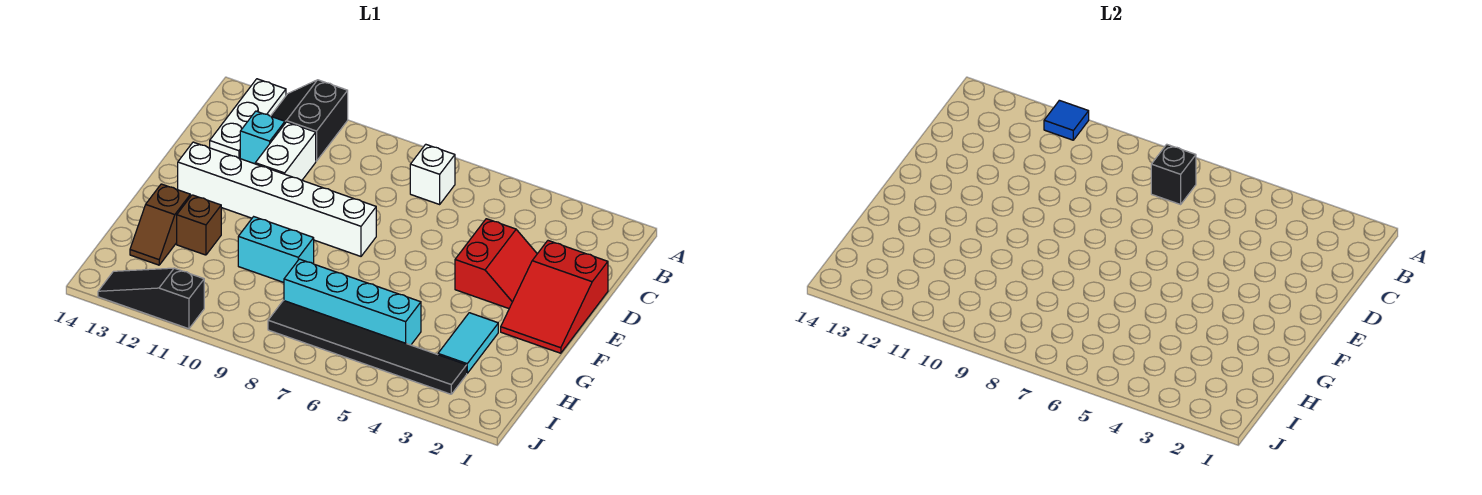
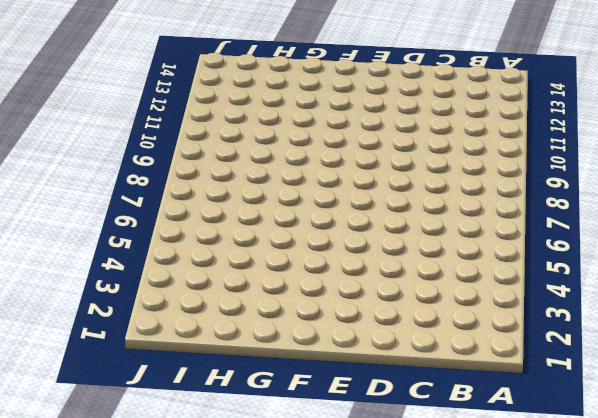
none -> black slope A11:B12 level 1 top 11
none -> white plate A13:C13 level 1
none -> white brick B7 level 1

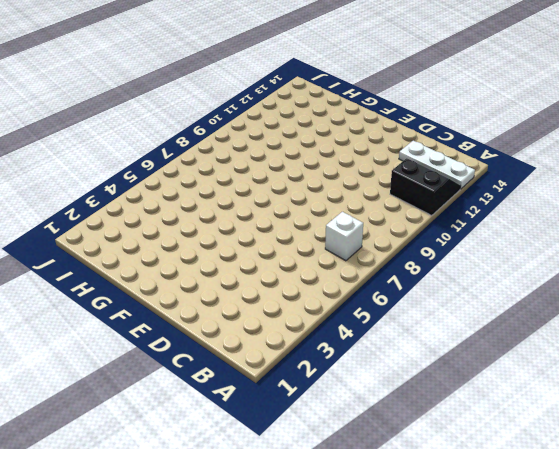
none -> white brick C11:D11 level 1
none -> cyan brick C12 level 1
none -> red slope D1:F2 level 1 top D

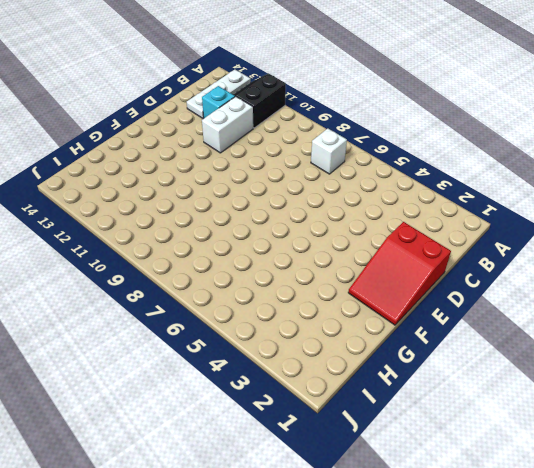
none -> red slope D3:E4 level 1 top 4
none -> white brick E8:E13 level 1
none -> cyan tile G3:H3 level 1

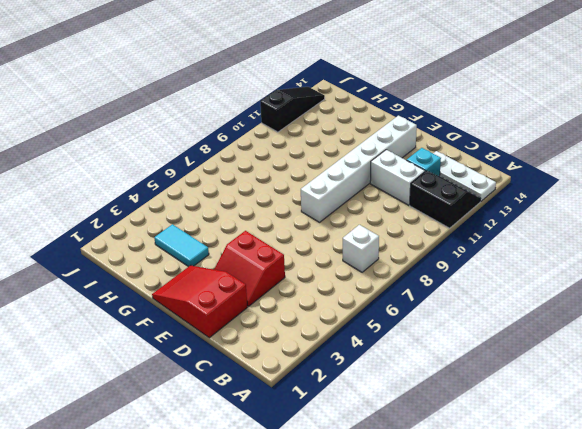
none -> cyan brick G9:G10 level 1
none -> brown brick G12 level 1
none -> brown slope G13:H13 level 1 top G

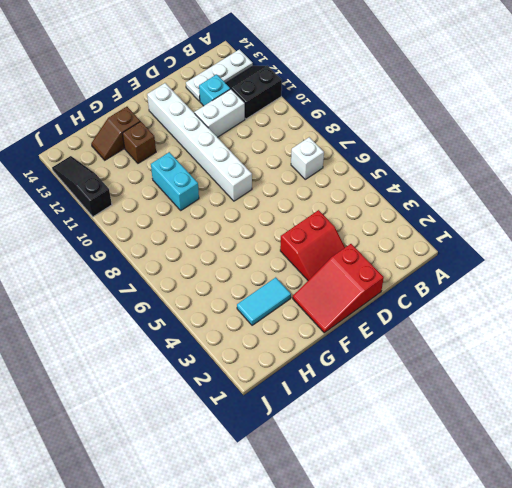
none -> cyan brick H5:H8 level 1
none -> black tile I3:I8 level 1
none -> blue tile A11 level 2

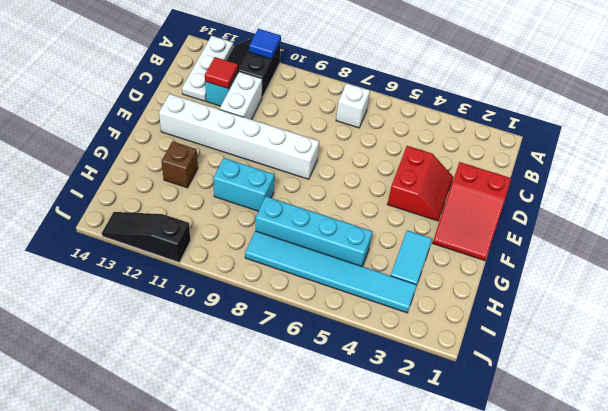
red tile C12 level 2 -> none
cyan tile I3:I8 level 1 -> black tile I3:I8 level 1
none -> brown slope G13:H13 level 1 top G
none -> black brick B7 level 2

